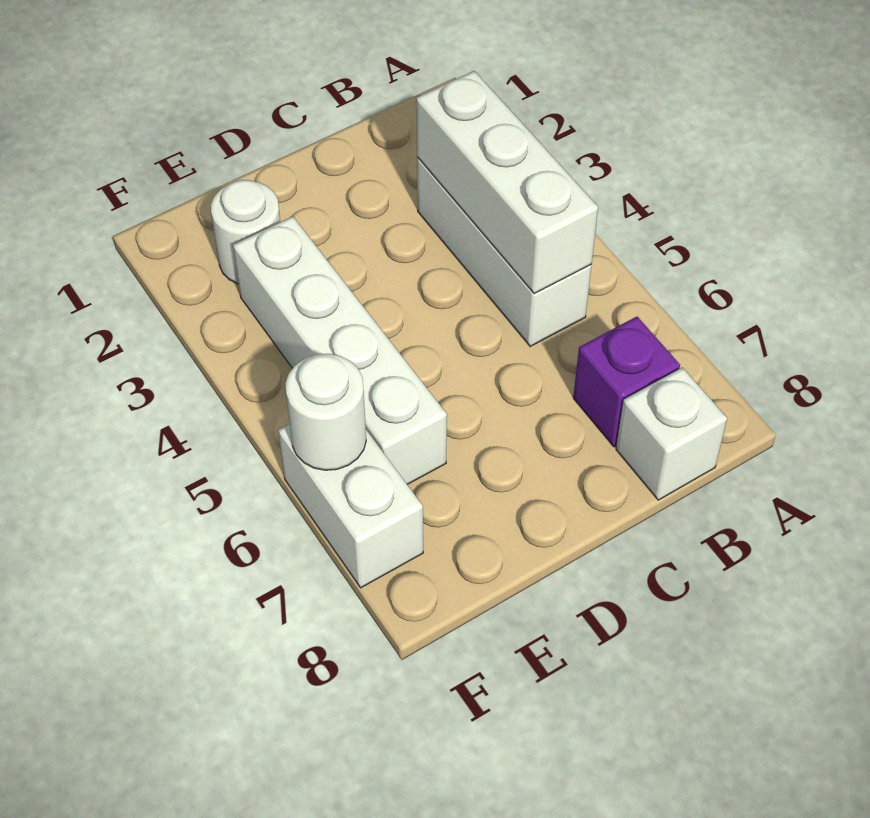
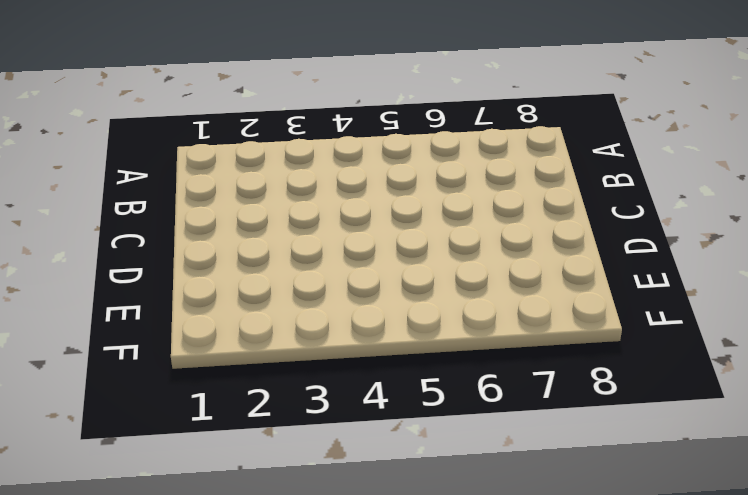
none -> white brick B3:B5 level 1
none -> purple brick B7 level 1

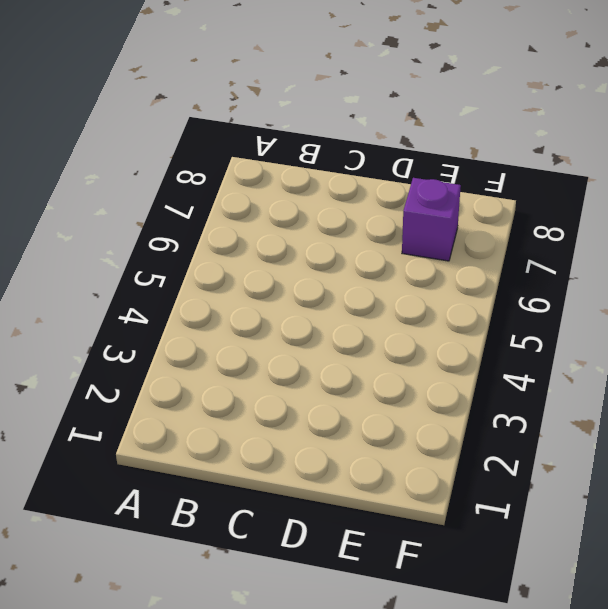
purple brick E7 level 1 -> purple brick B7 level 1
none -> white brick B3:B5 level 1
none -> white brick B8 level 1

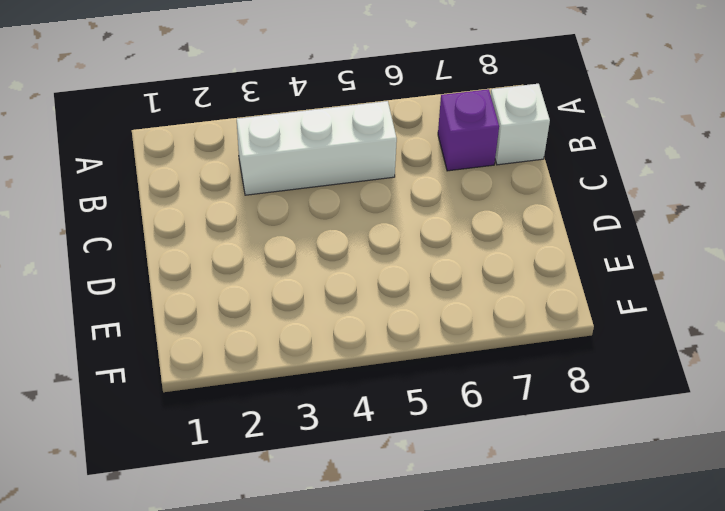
none -> white round brick E2 level 1
none -> white brick E3:E6 level 1

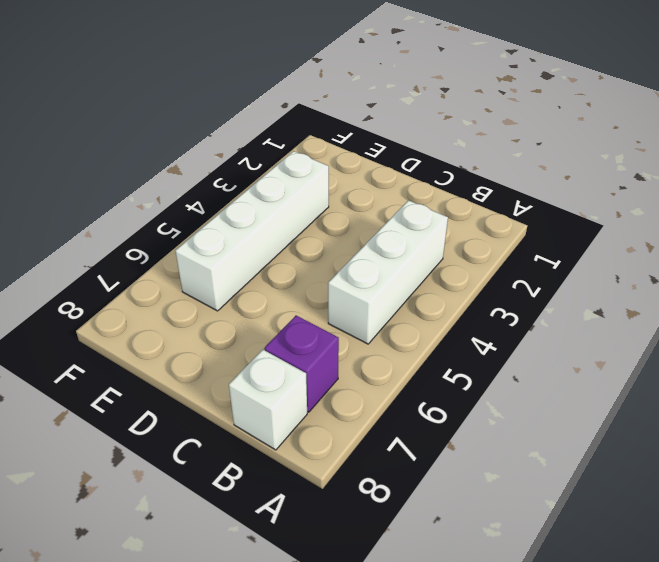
none -> white round brick E2 level 1
none -> white brick F6:F7 level 1

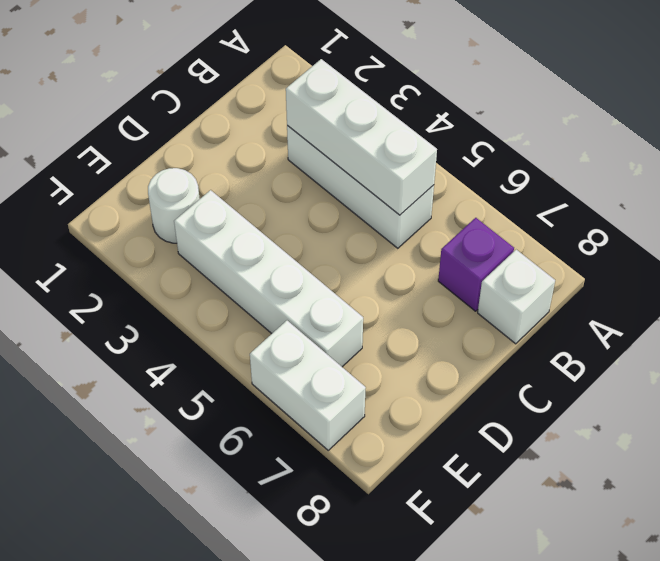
none -> white round brick F6 level 2

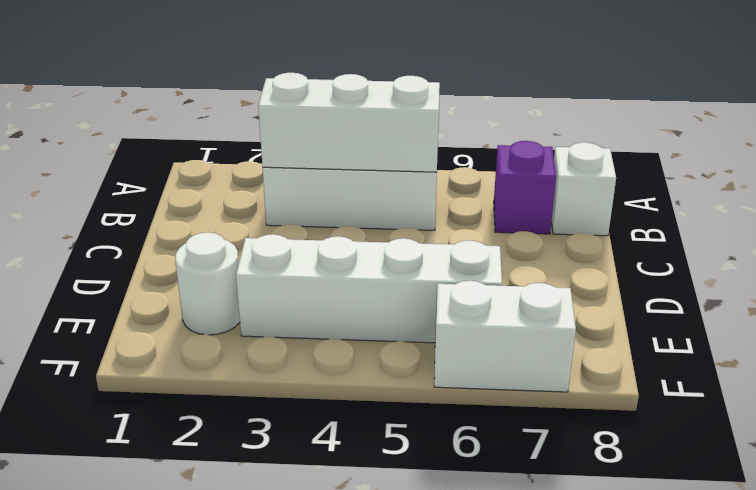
none -> white round brick F6 level 2

